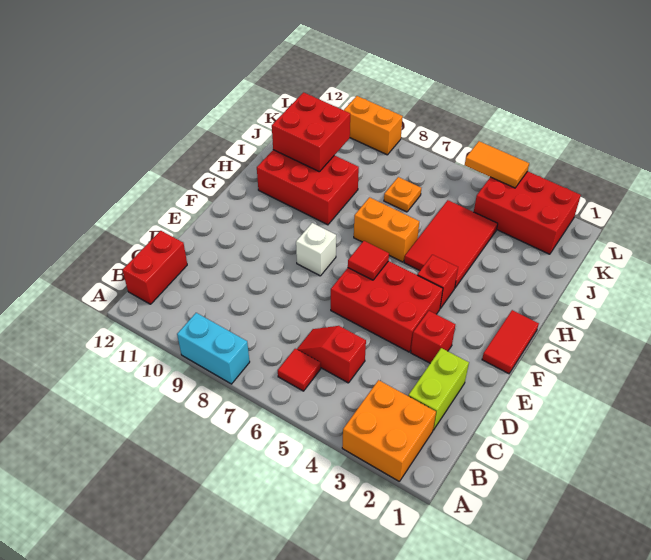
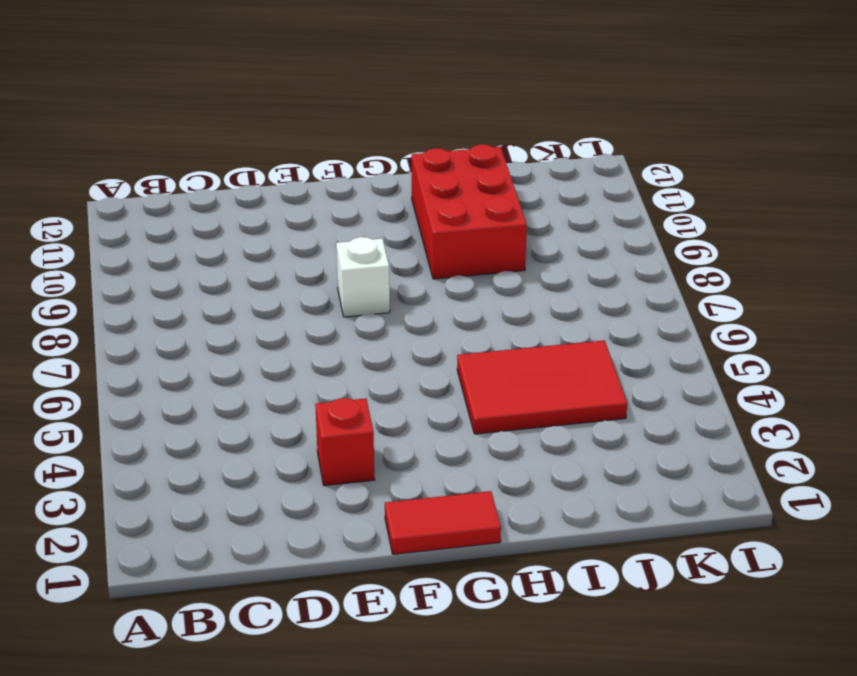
none -> orange brick A2:B3 level 1
none -> cyan brick A8:A9 level 1
none -> red tile B6 level 1

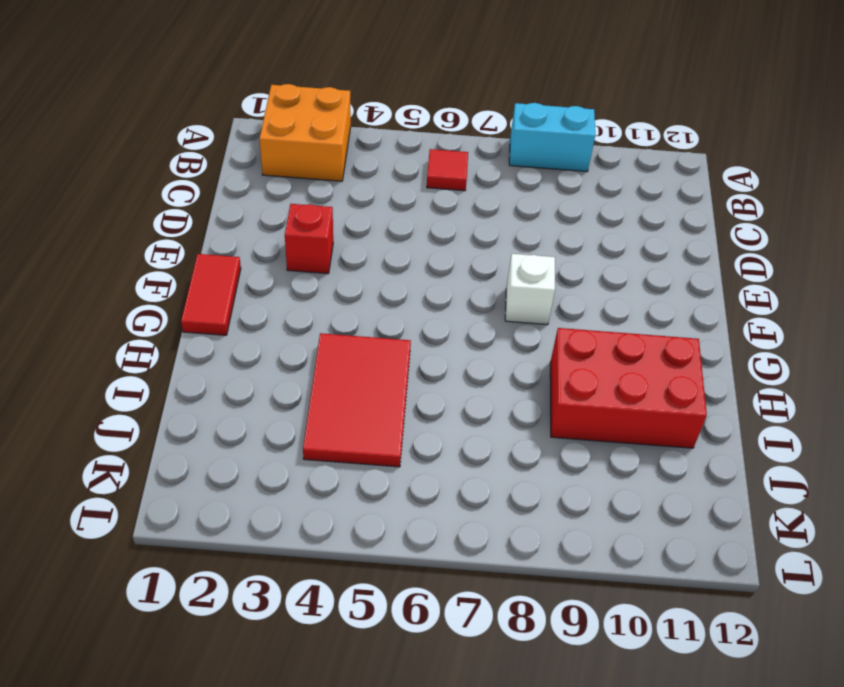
none -> red brick B12:C12 level 1
none -> lime brick C2:D2 level 1
none -> red slope C5:C6 level 1 top 5

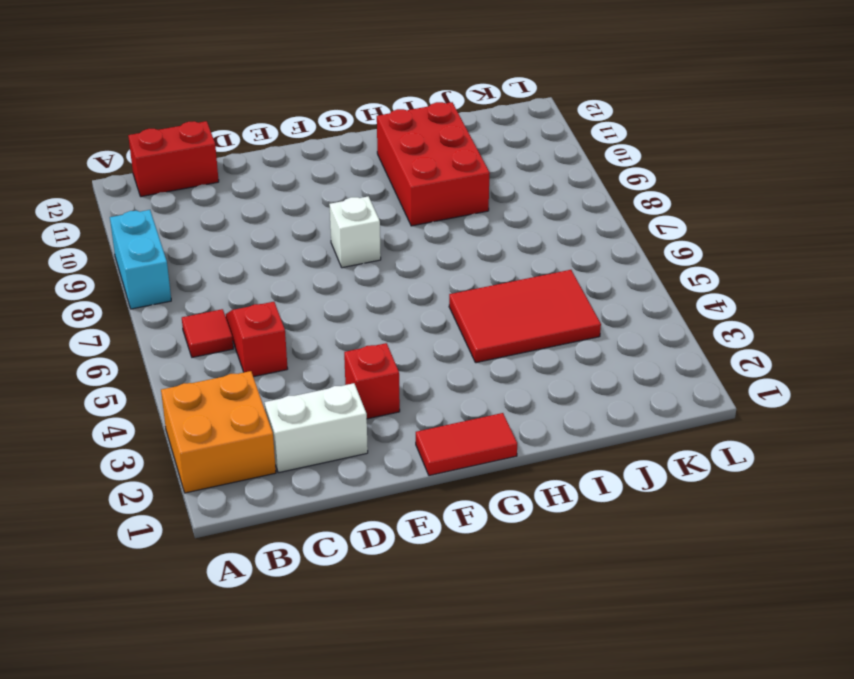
white brick C2:D2 level 1 -> lime brick C2:D2 level 1
none -> red brick E4:F6 level 1
none -> red brick G4 level 1
none -> orange brick H6:H7 level 1

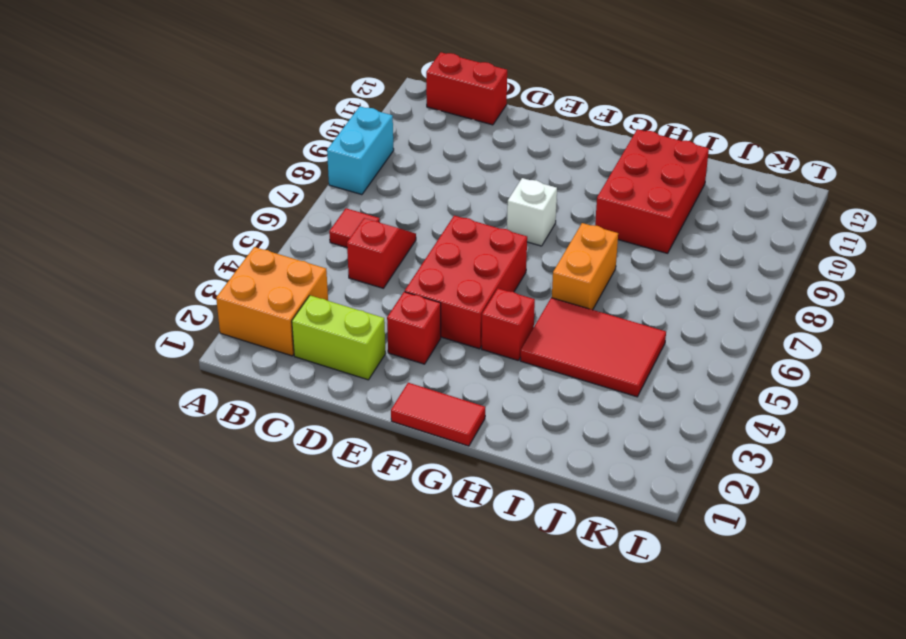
none -> orange plate J7 level 1
none -> red brick K2:L4 level 1
none -> orange brick L9:L10 level 1

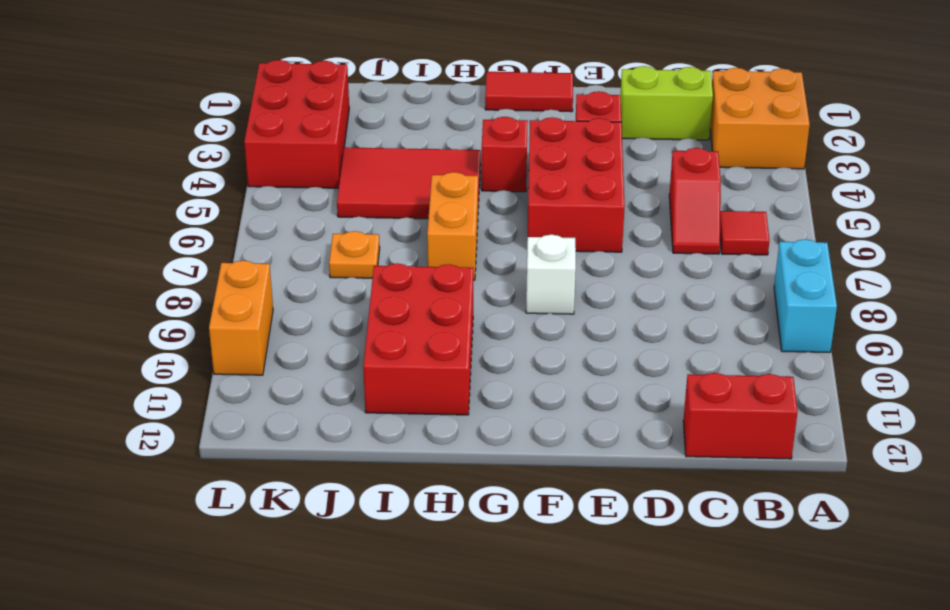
none -> red tile F6 level 2
none -> red brick I10:J11 level 2
none -> orange tile L4:L5 level 2

